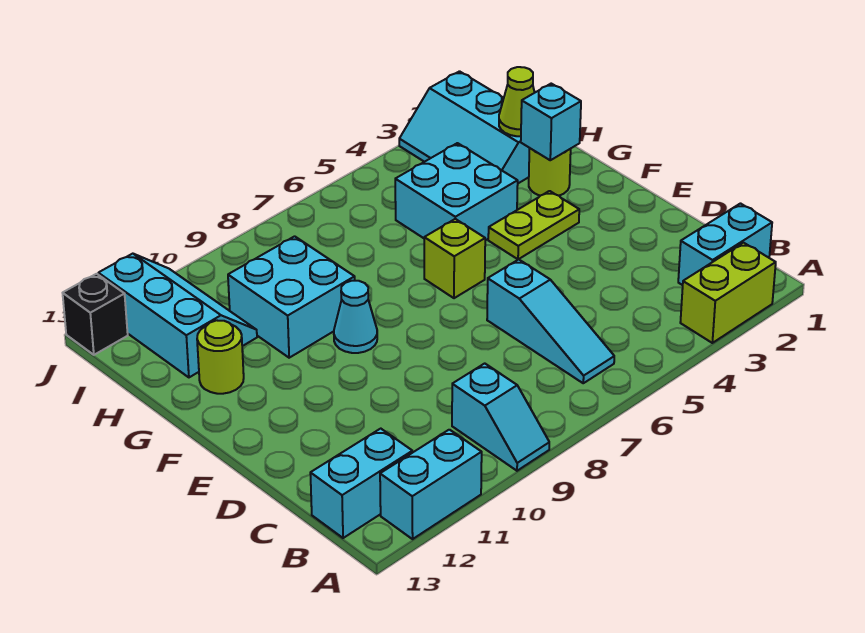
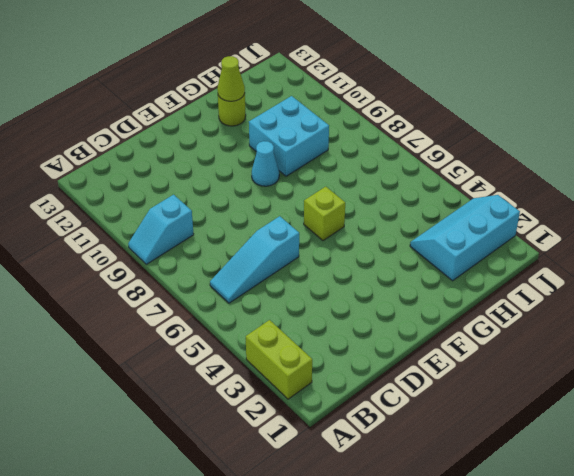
lime cone G12 level 2 -> lime cone H2 level 2
none -> cyan brick A11:A12 level 1
none -> cyan brick B1:B2 level 1
none -> cyan brick B12:B13 level 1

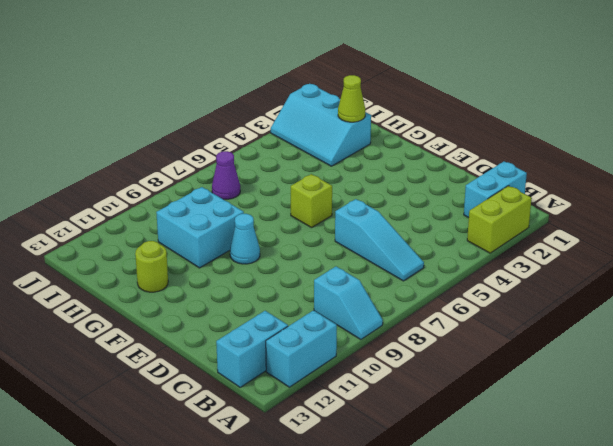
purple cone I7 level 1 -> none
none -> lime plate F3:F4 level 1
none -> lime round brick G2 level 1
none -> cyan brick G4:H5 level 1

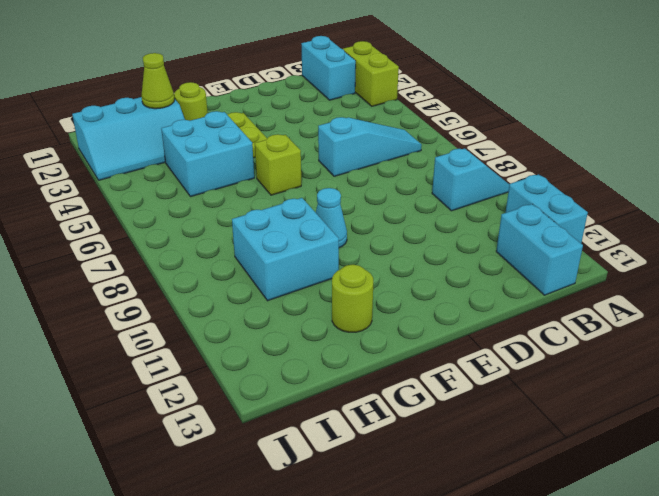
none -> cyan slope H11:J12 level 1 top 12
none -> black brick J13 level 1
none -> cyan brick G2 level 2

